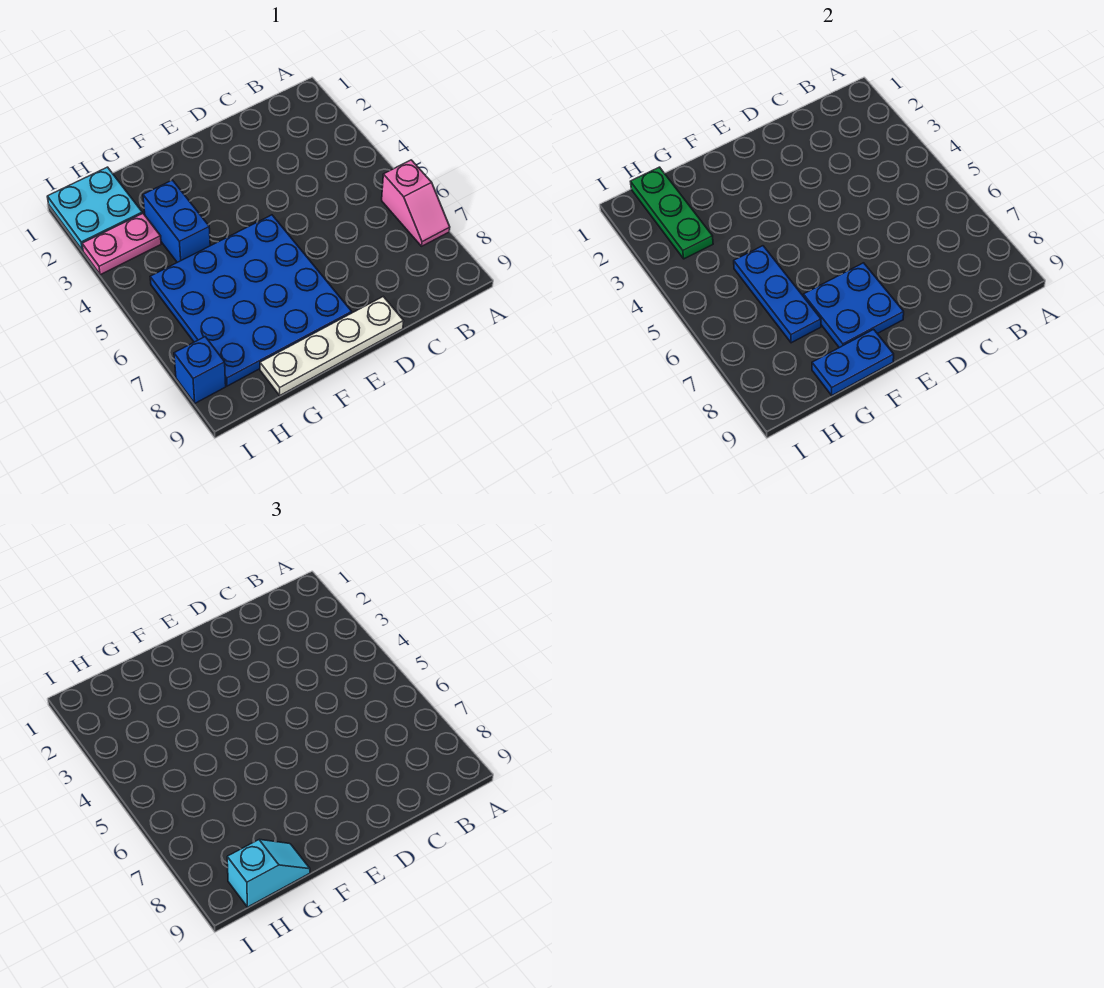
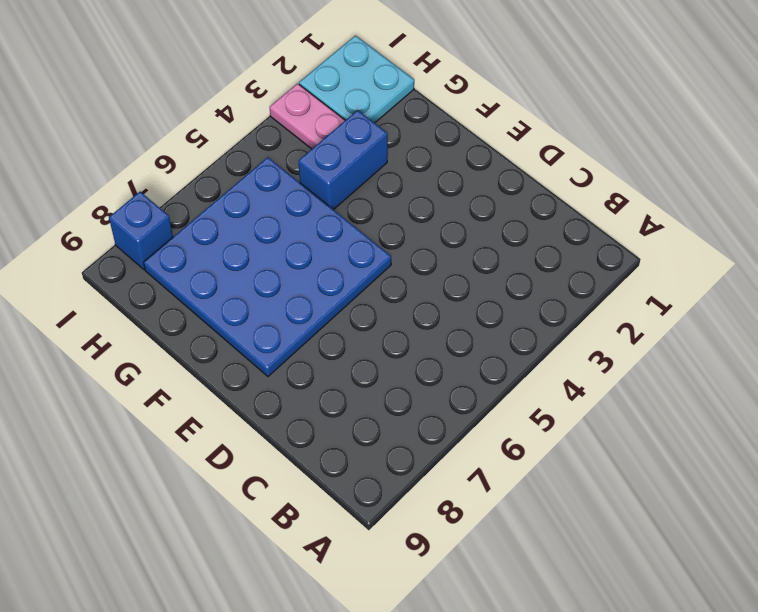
none -> pink slope A6:A7 level 1 top 6
none -> white plate D9:G9 level 1
none -> blue plate E7:F8 level 2

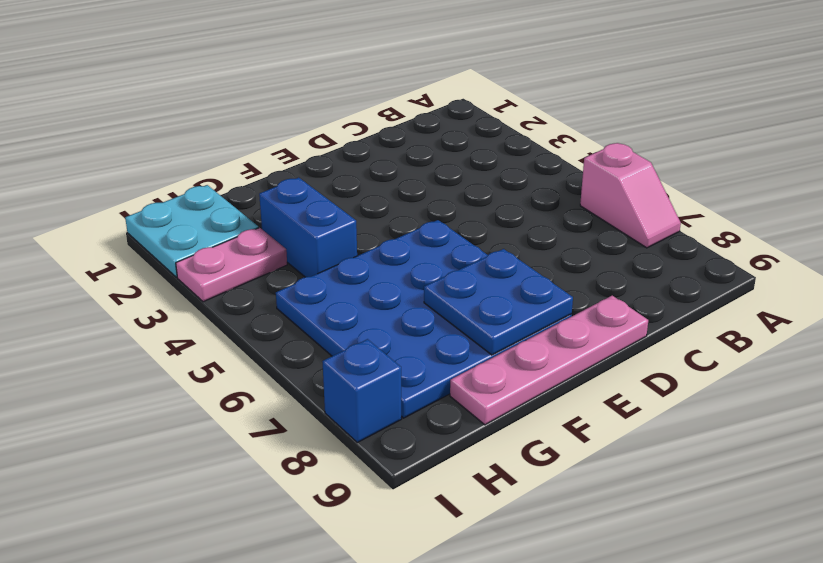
pink plate D9:G9 level 1 -> white plate D9:G9 level 1
none -> blue plate F9:G9 level 2
none -> blue plate G5:G7 level 2
none -> green plate H1:H3 level 2

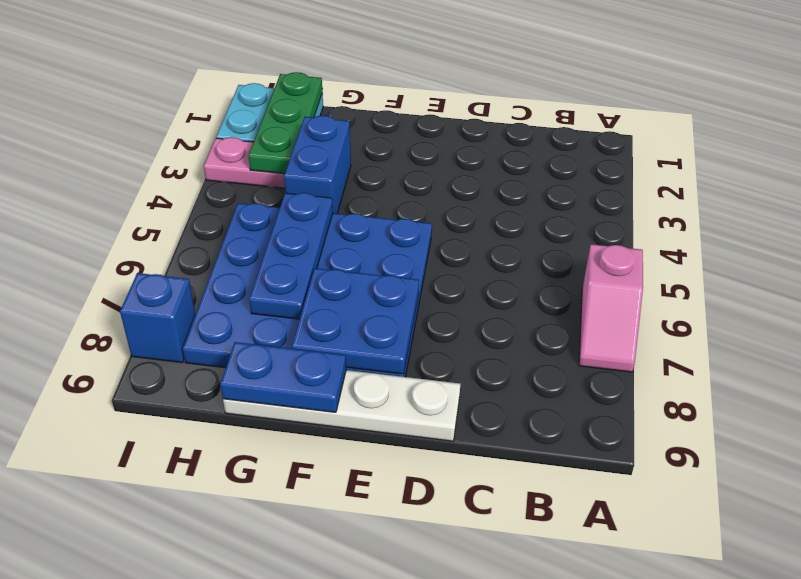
none -> cyan slope G9:H9 level 3 top H

